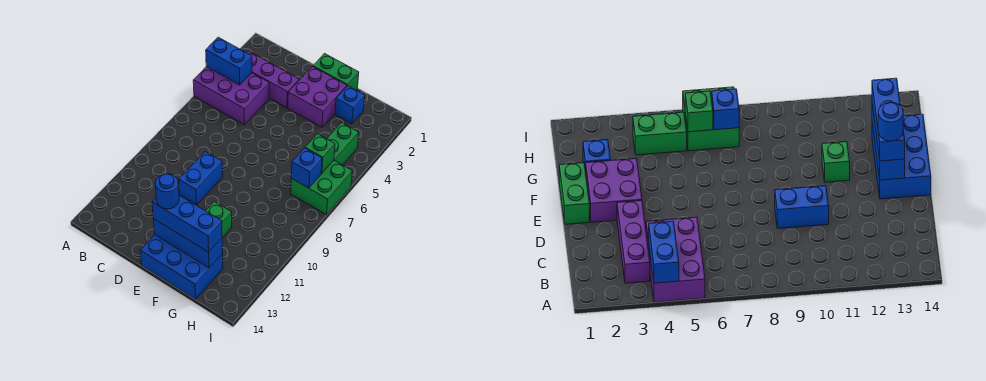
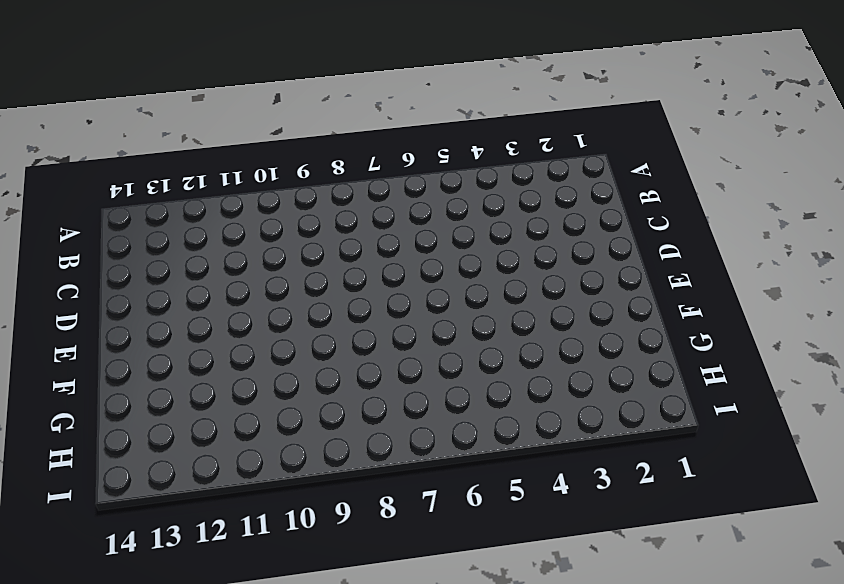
none -> purple brick A4:C5 level 1
none -> purple brick B3:D3 level 1
none -> blue brick D9:D10 level 1

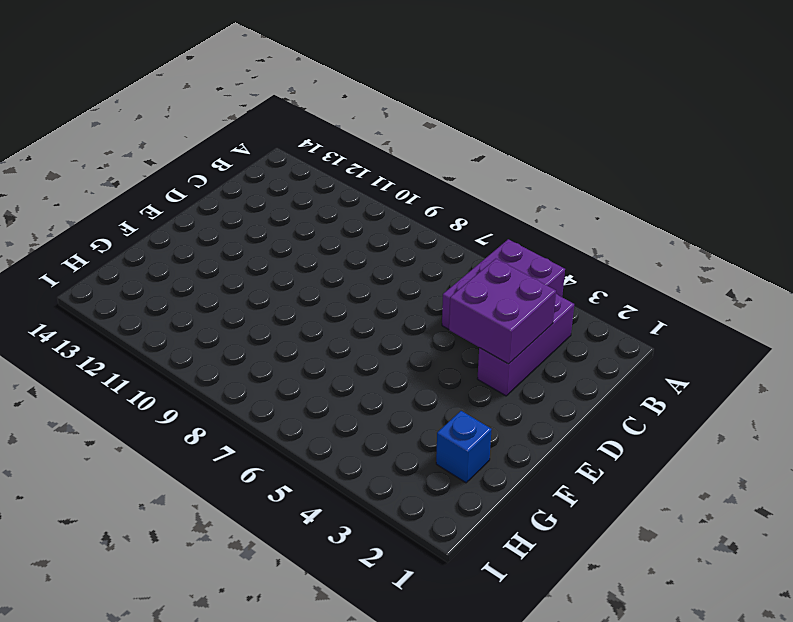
purple brick C3:D4 level 2 -> purple brick E2:F3 level 1
none -> blue brick D9:D10 level 1
none -> green brick E1:F1 level 1
none -> blue brick E13:G14 level 1

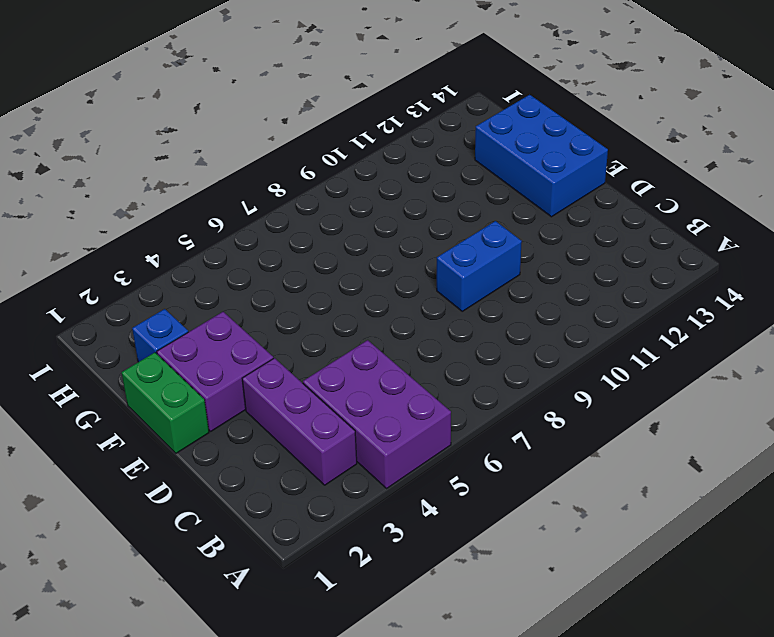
none -> green brick F11 level 1
none -> green brick H4:H5 level 1
none -> green brick H6:I7 level 1

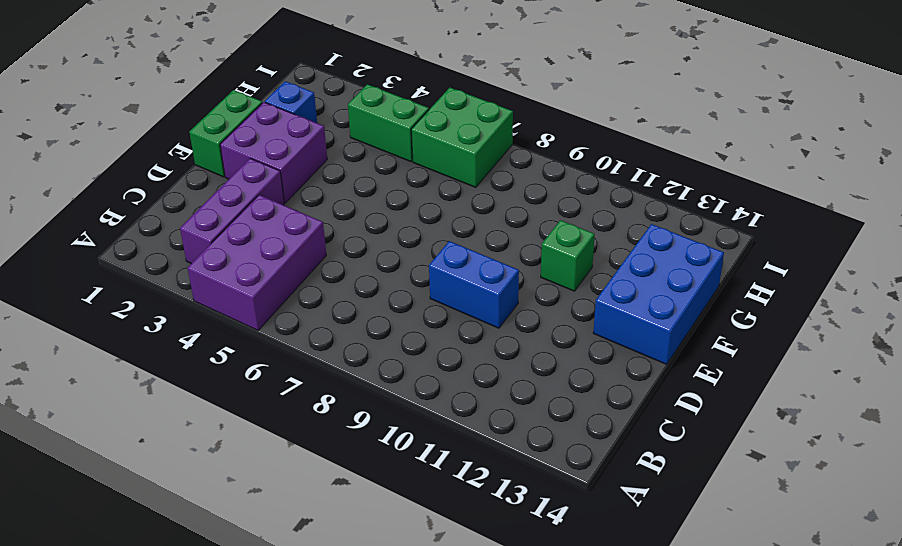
none -> blue brick A4:B4 level 2
none -> blue brick E13:G13 level 2
none -> green brick H6 level 2

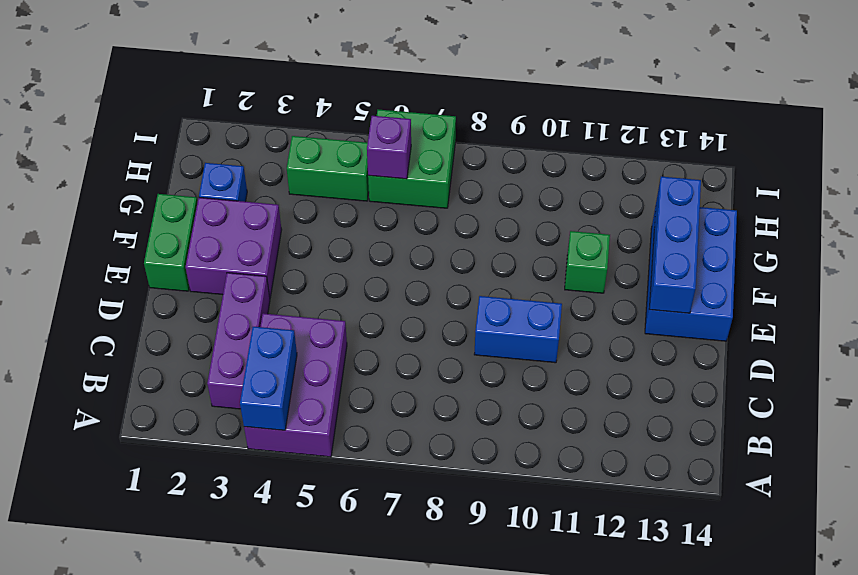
purple brick H6 level 2 -> green brick H6 level 2
none -> blue brick H7 level 2
none -> blue brick E13:G13 level 3
none -> blue round brick E13 level 4

